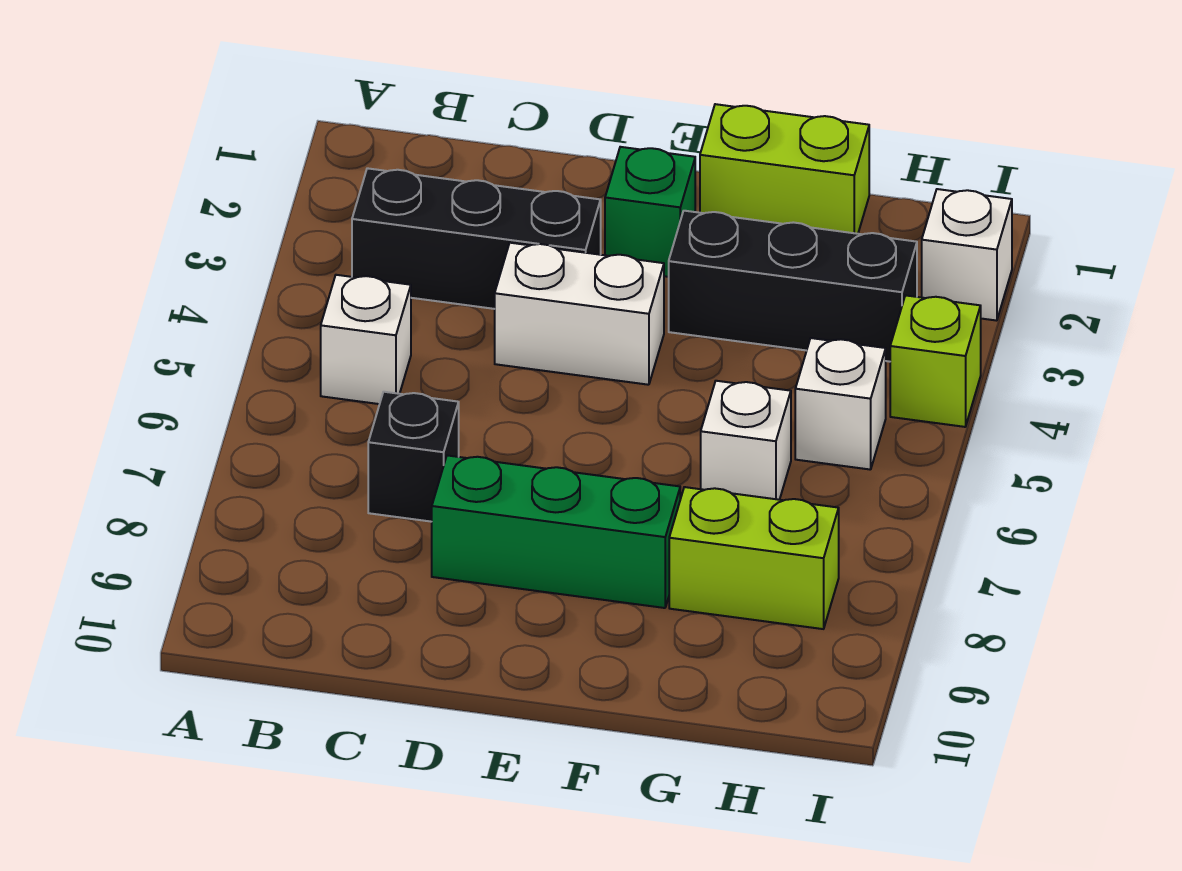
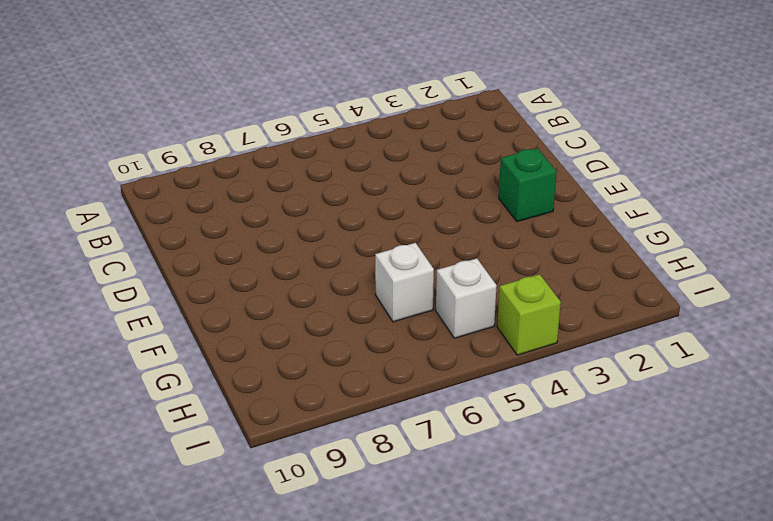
none -> black brick B3:D3 level 1
none -> white brick B5 level 1
none -> black brick C7 level 1

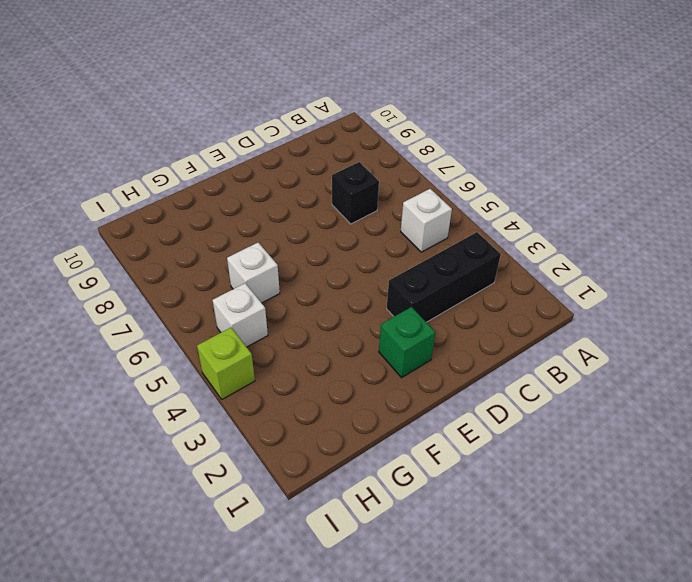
none -> white brick D4:E4 level 1
none -> green brick D8:F8 level 1
none -> lime brick F1:G1 level 1

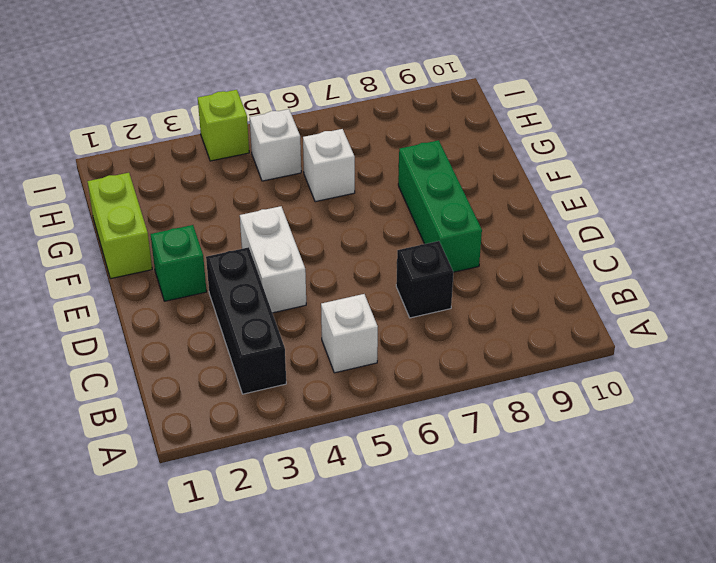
none -> black brick F3:H3 level 1
none -> lime brick G8:H8 level 1
none -> white brick I2 level 1

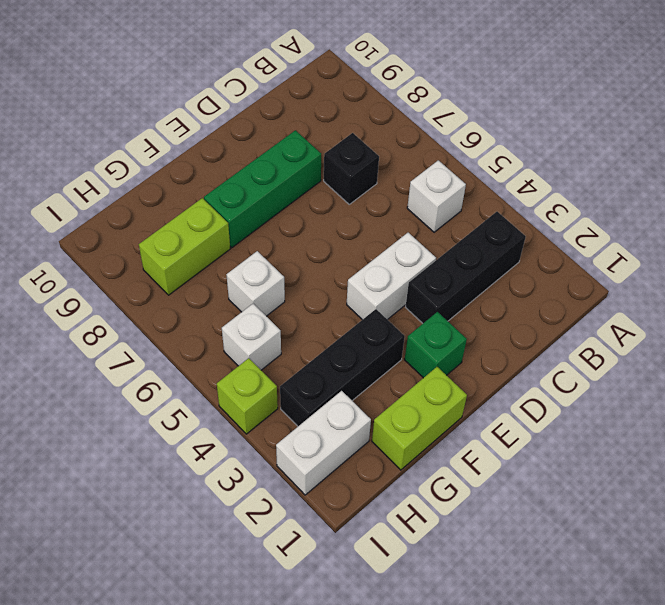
white brick H2:I2 level 1 -> white brick I2 level 1

